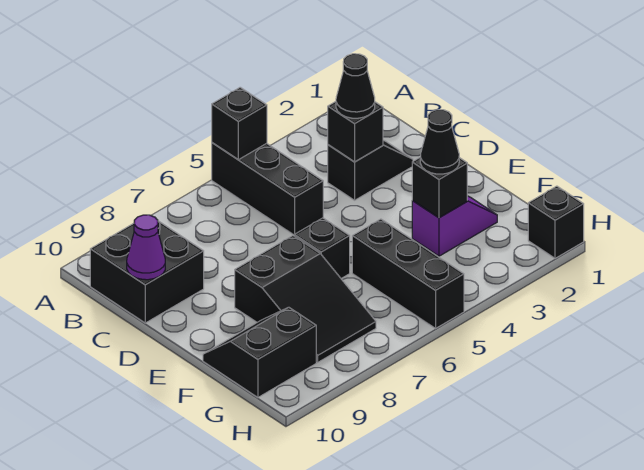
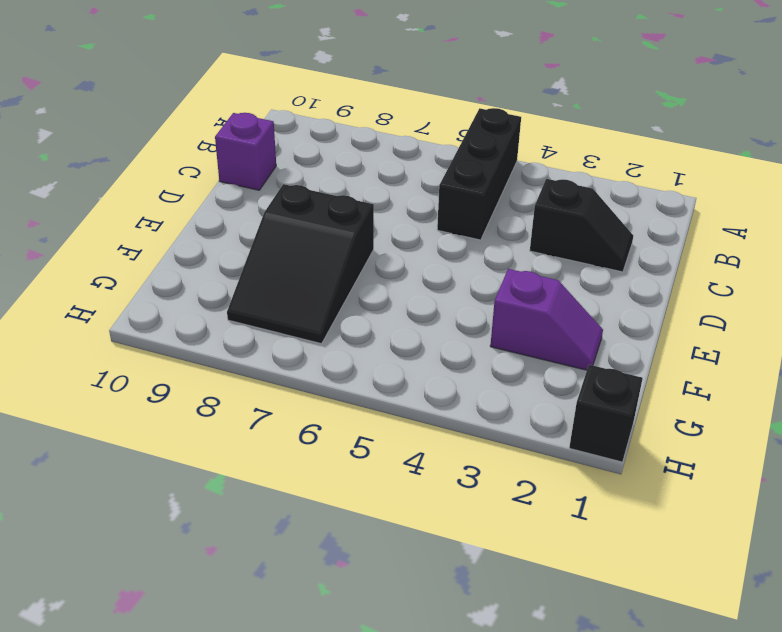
purple brick C10 level 1 -> black brick B9:C10 level 1
none -> black brick E6 level 1
none -> black brick F5:H5 level 1
none -> black slope F9:G10 level 1 top G

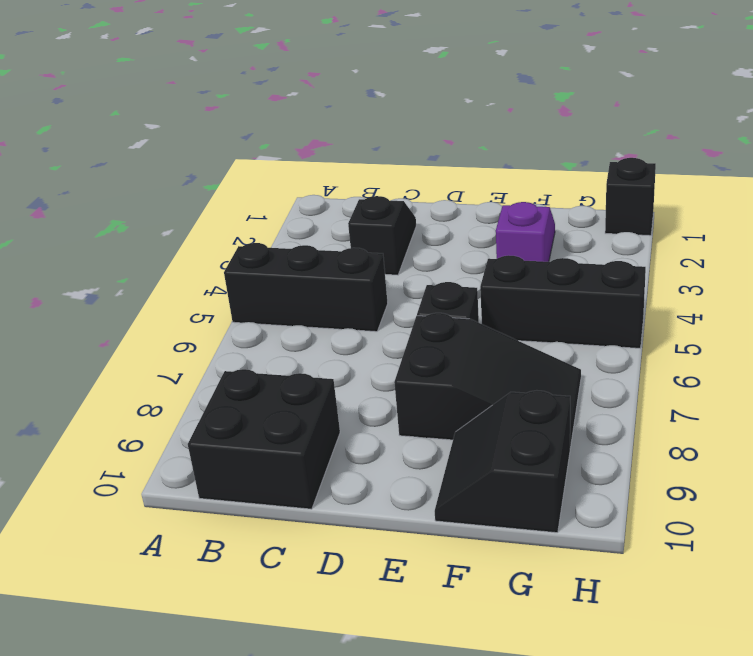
none -> black brick A5 level 2
none -> black brick C3 level 2
none -> purple cone C10 level 2

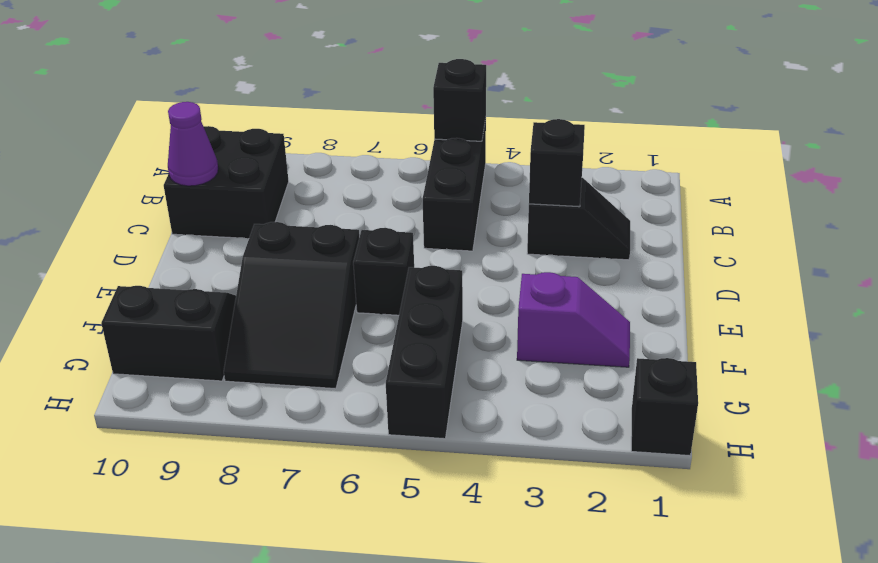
none -> black brick F3 level 2
none -> black cone C3 level 3
none -> black cone F3 level 3

